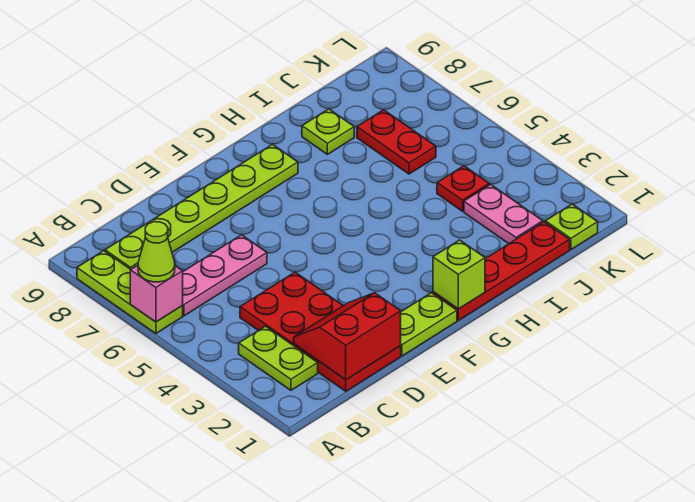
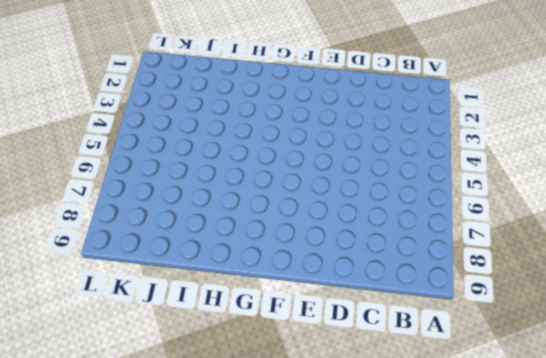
none -> lime plate A6:A8 level 1
none -> lime plate B2:B3 level 1
none -> pink plate B6:D6 level 1

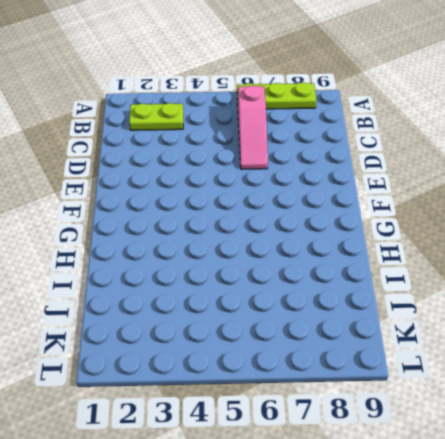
pink slope B6:D6 level 1 top B -> pink plate B6:D6 level 1
none -> lime plate B8:G8 level 1
none -> red plate C1:D4 level 1
none -> lime plate E1:F1 level 1

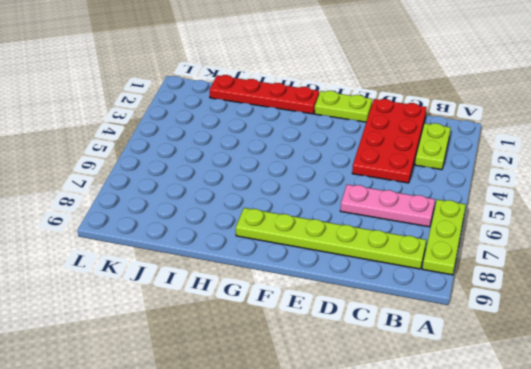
none -> lime plate I8 level 1
none -> pink plate J2:J3 level 1
none -> red plate J4 level 1

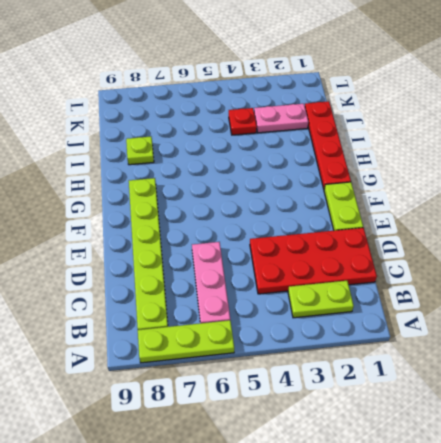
none -> red plate J6:J7 level 1
none -> lime plate K1 level 1
none -> pink brick A6 level 2

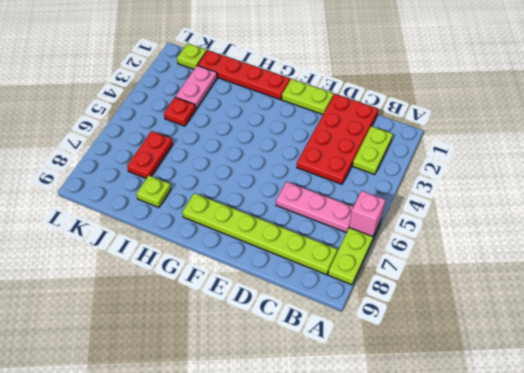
none -> red slope C1:D2 level 2 top 1
none -> lime brick G1 level 2
none -> lime cone A6 level 3

